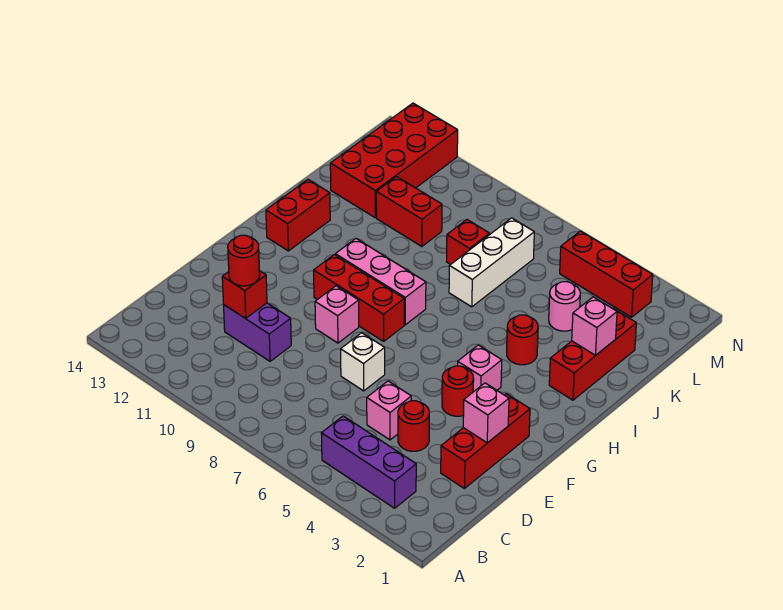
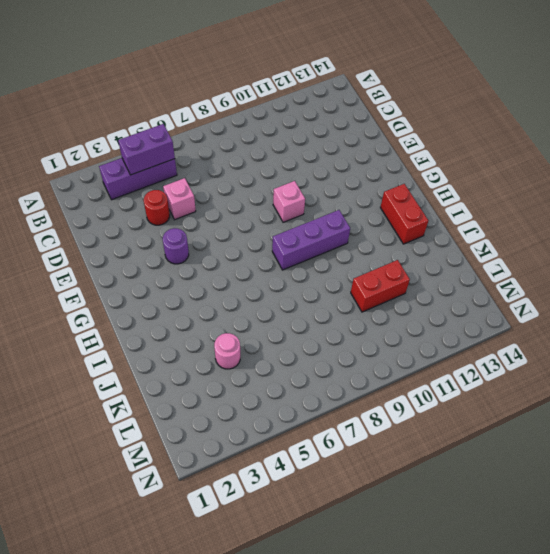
purple brick B4:B5 level 2 -> purple brick D10:D11 level 1
purple round brick F4 level 1 -> red round brick F4 level 1
purple brick H8:H10 level 1 -> pink brick H8:H10 level 1
none -> red brick D2:F2 level 1
none -> white brick E7 level 1
none -> pink brick G4 level 1

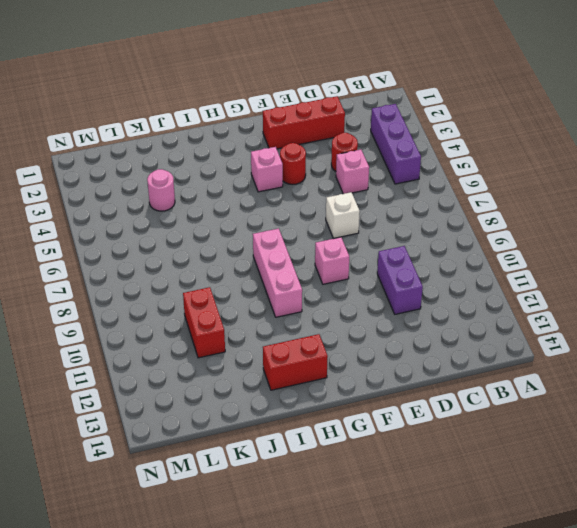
none -> red brick G8:G10 level 1
none -> red brick I2:K2 level 1
none -> red round brick I4 level 1

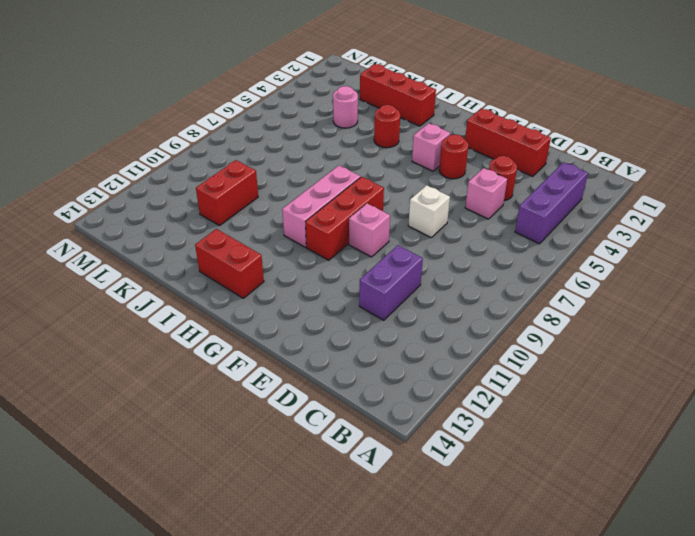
none -> white brick J7:L7 level 1
none -> red brick K8 level 1
none -> red brick K12:N13 level 1

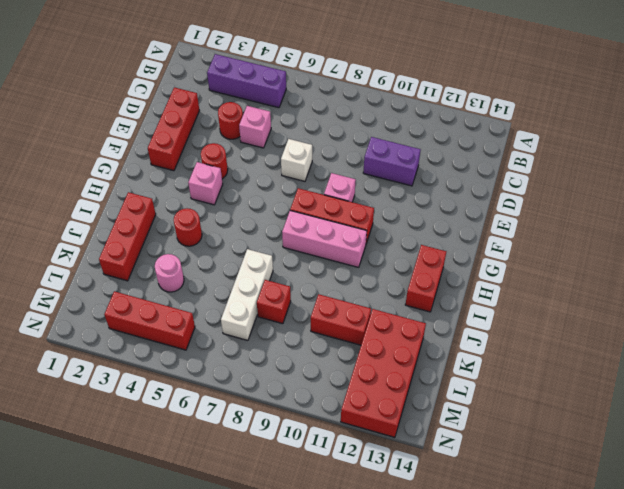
none -> red brick D11 level 2
none -> pink brick E2 level 2
none -> pink brick J2 level 2

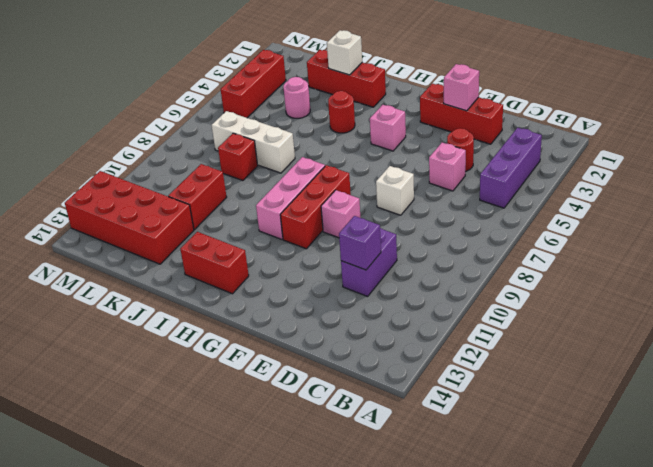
purple brick D11 level 2 -> red brick D11 level 2
white brick J2 level 2 -> pink brick J2 level 2
none -> red round brick F4 level 1
none -> red round brick D11 level 3

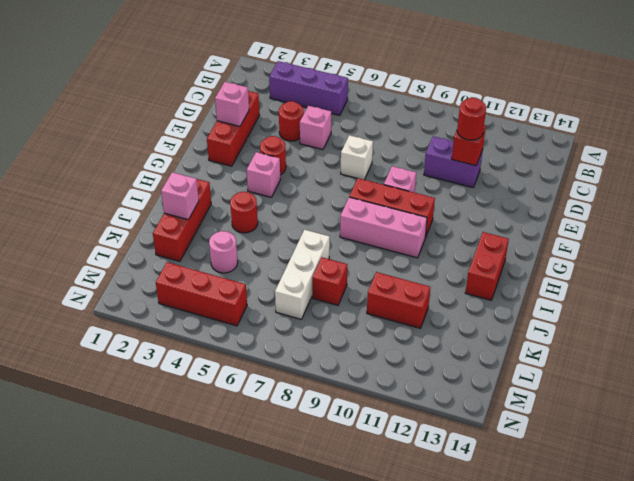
none -> red brick K12:N13 level 1

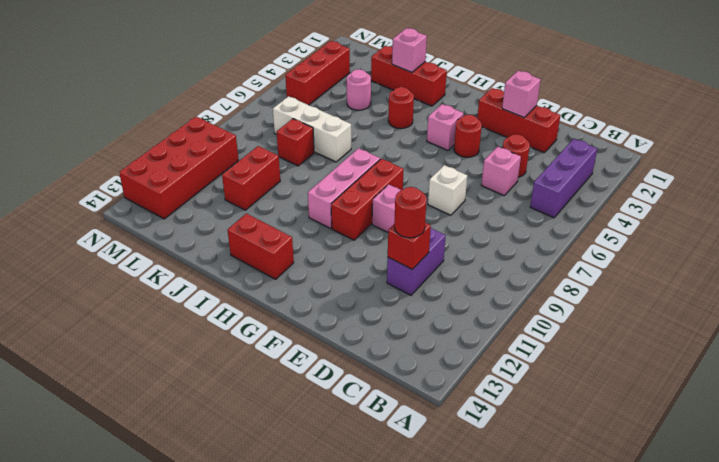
red brick M10:N13 level 1 -> red brick K12:N13 level 1

